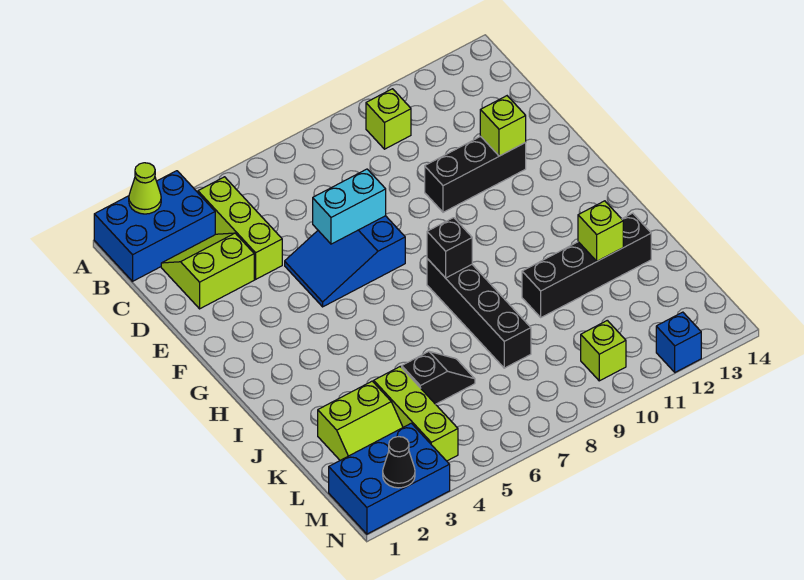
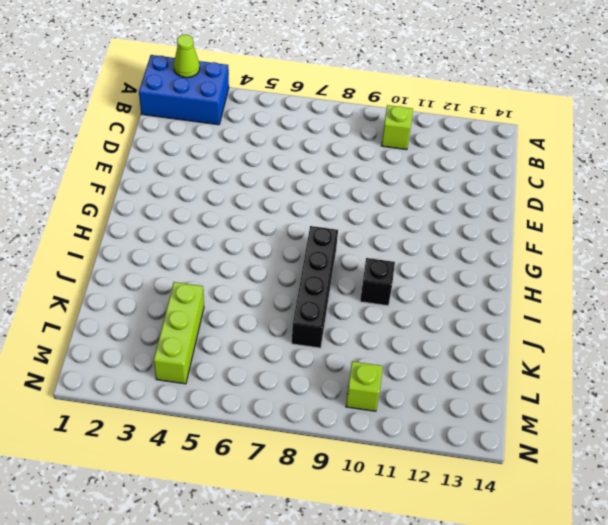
black brick I10 level 1 -> black brick H8 level 2
none -> lime brick B4:D4 level 1
none -> lime slope C2:D3 level 1 top D
none -> blue slope E5:F7 level 1 top 7

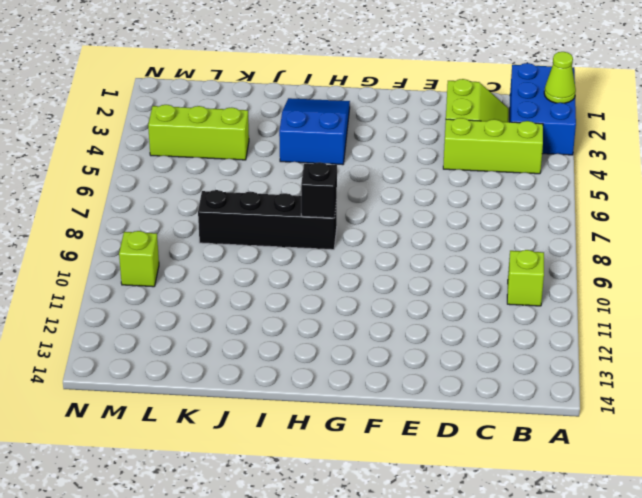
blue slope H2:I4 level 1 top 4 -> blue slope E5:F7 level 1 top 7
none -> black brick E10:E12 level 1
none -> black brick J10:J13 level 1
none -> lime slope K2:L3 level 1 top K

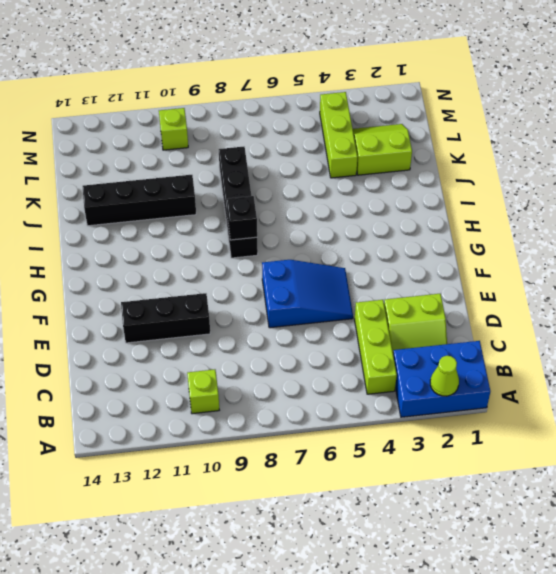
none -> black slope K5:K6 level 1 top 5
none -> blue brick M1:N3 level 1
none -> blue brick N12 level 1

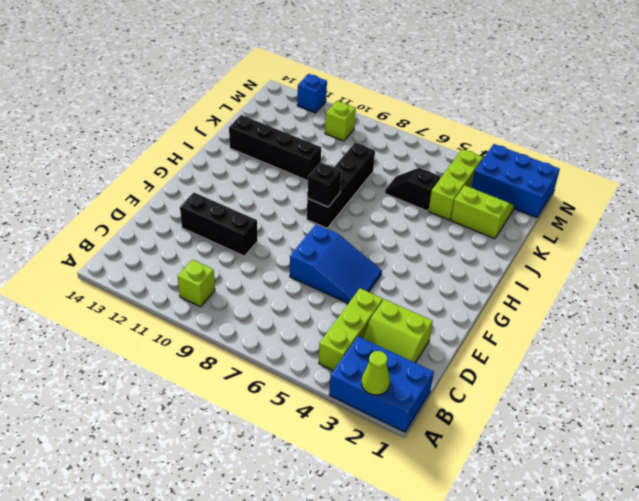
none -> cyan brick E6:E7 level 2
none -> lime brick E12 level 2
none -> lime brick J12 level 2

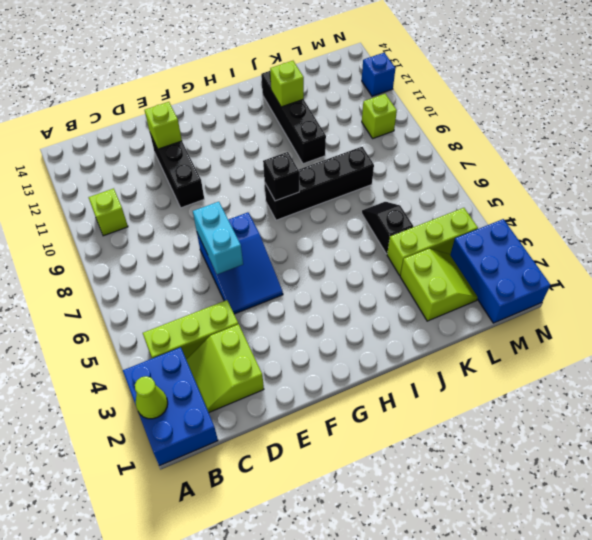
none -> black cone N2 level 2

